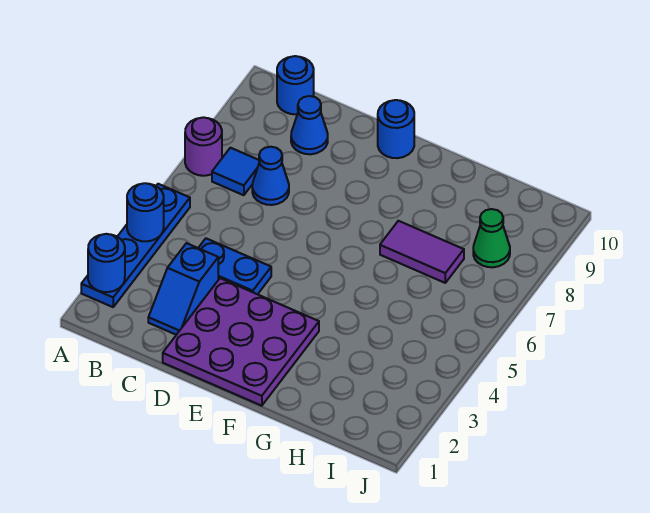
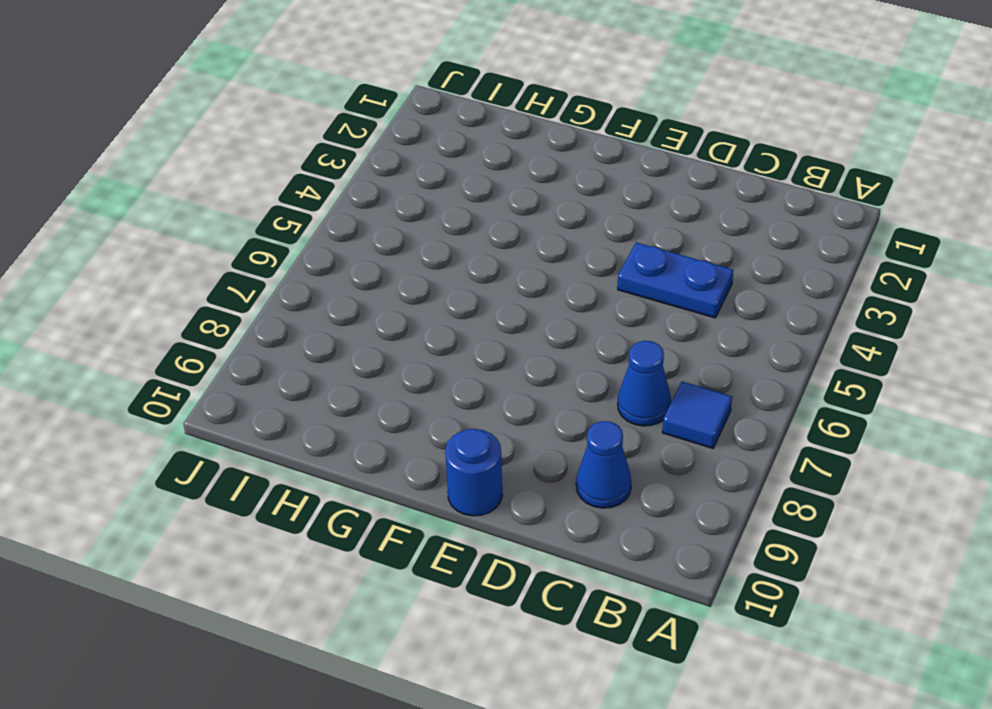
none -> blue plate A2:A5 level 1
none -> purple round brick A7 level 1
none -> blue round brick B10 level 1

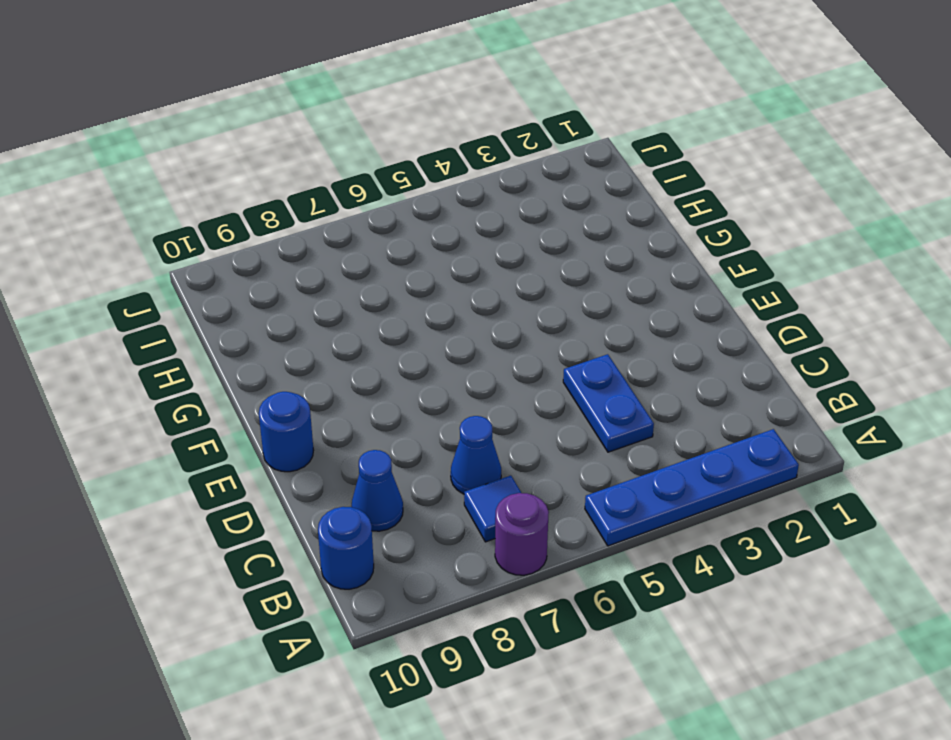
none -> blue slope C2:C3 level 1 top 3
none -> purple plate D1:F3 level 1
none -> purple tile G7:H7 level 1

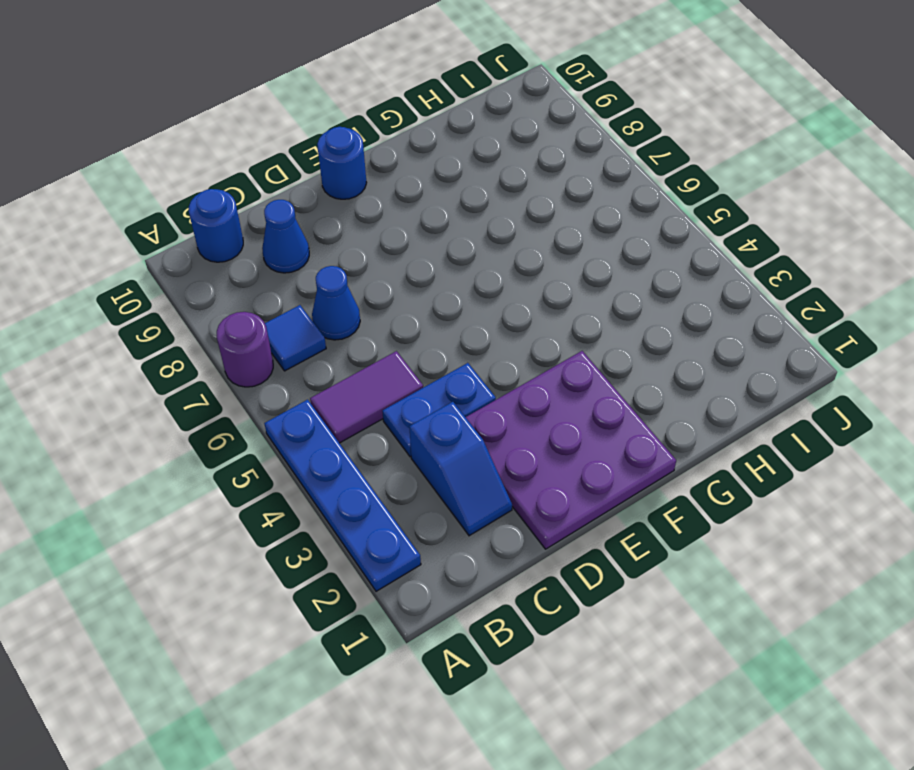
purple tile B5:C5 level 1 -> purple tile G7:H7 level 1
none -> green cone I8 level 1
none -> blue round brick A2 level 2
none -> blue round brick A4 level 2

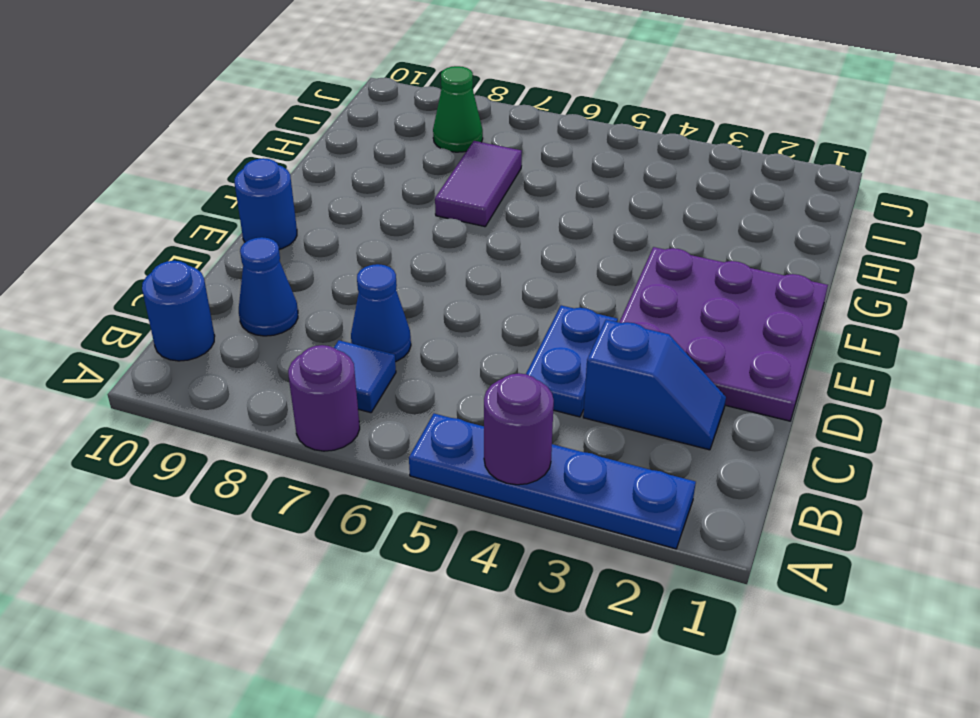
purple round brick A4 level 2 -> blue round brick A4 level 2
none -> blue round brick A2 level 2

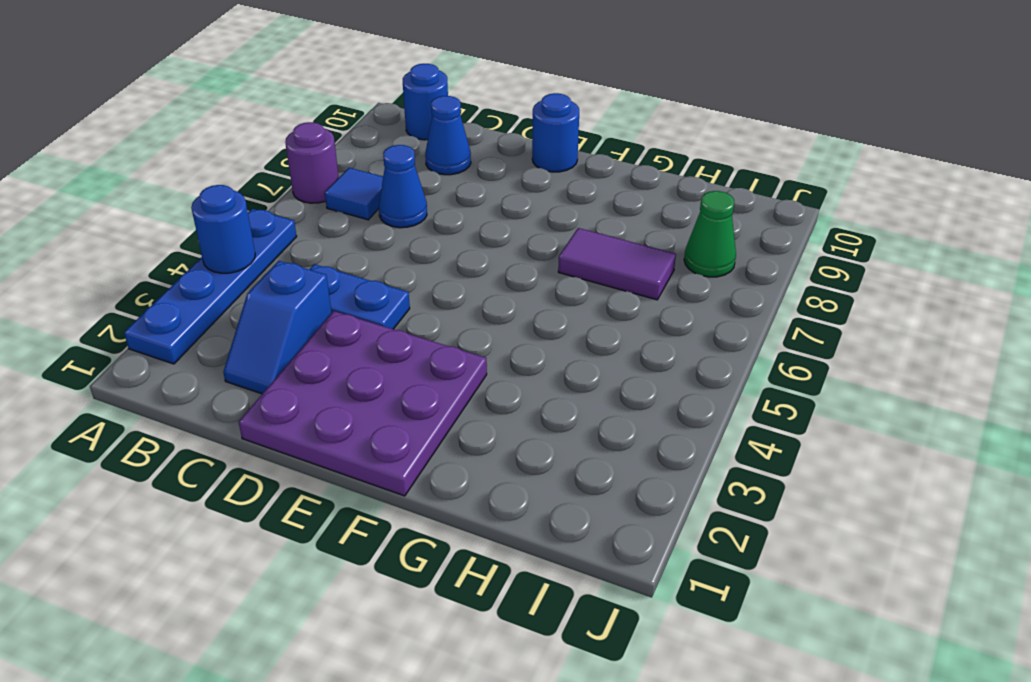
none -> blue round brick A2 level 2

